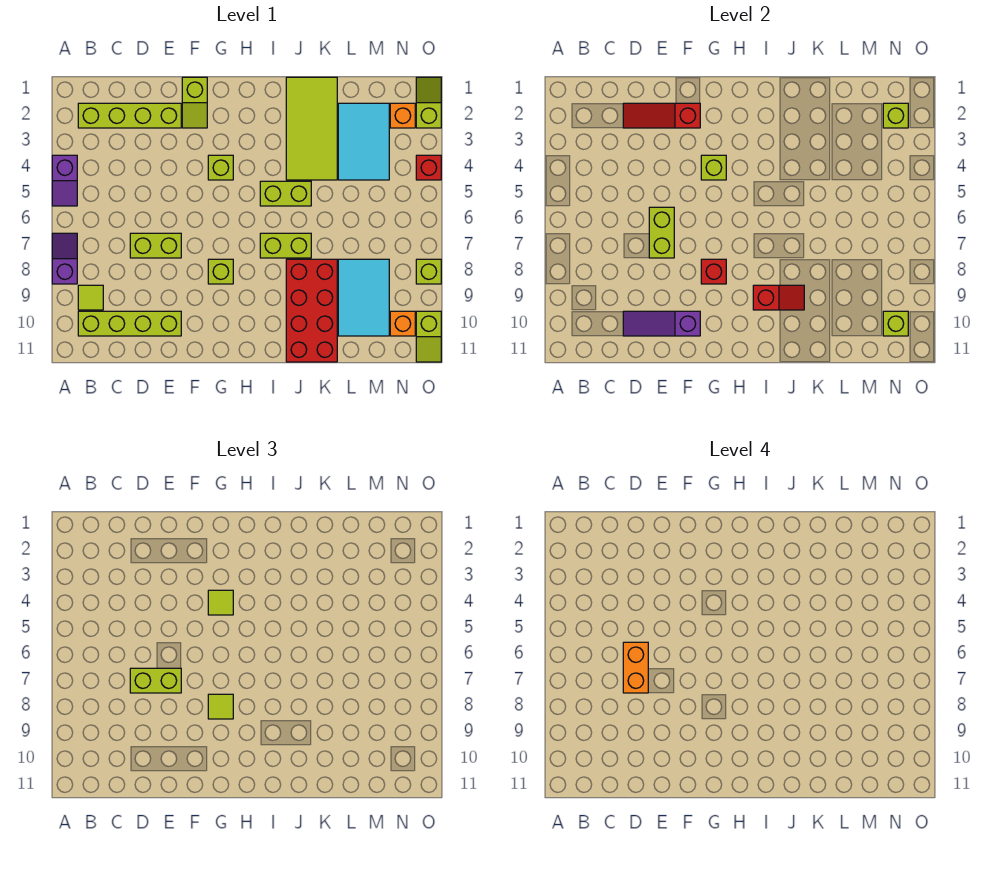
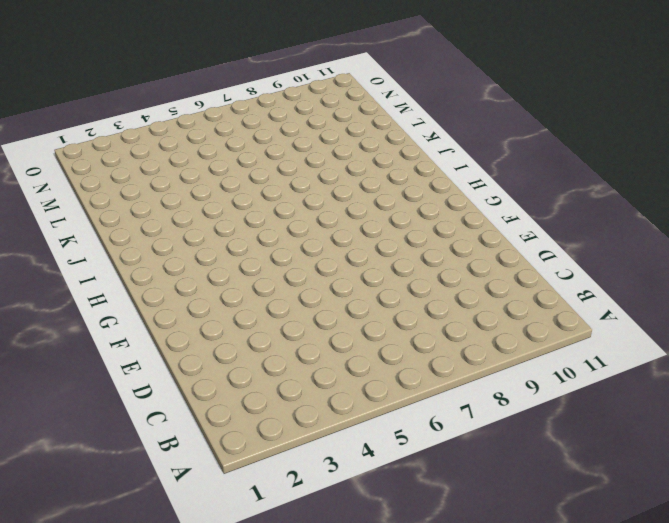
none -> purple slope A4:A5 level 1 top 4
none -> purple slope A7:A8 level 1 top 8
none -> lime brick B2:E2 level 1
none -> lime tile B9 level 1

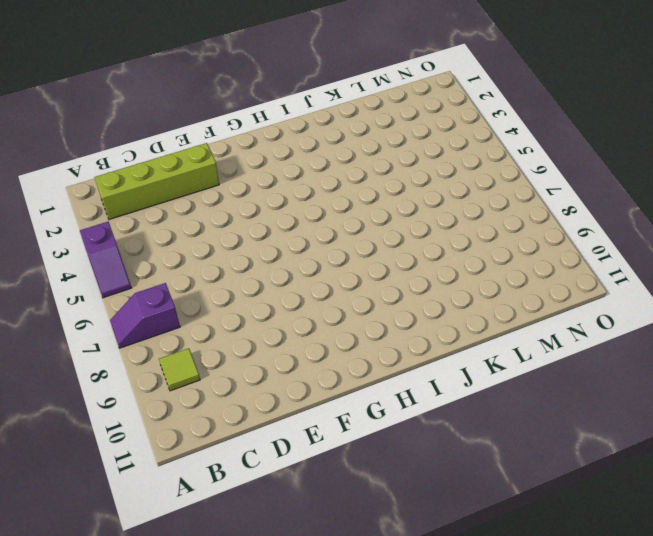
purple slope A7:B7 level 1 top B -> purple slope A7:A8 level 1 top 8
none -> lime brick B10:E10 level 1
none -> lime brick D7:E7 level 1
none -> lime slope F1:F2 level 1 top 1
none -> lime brick G4 level 1

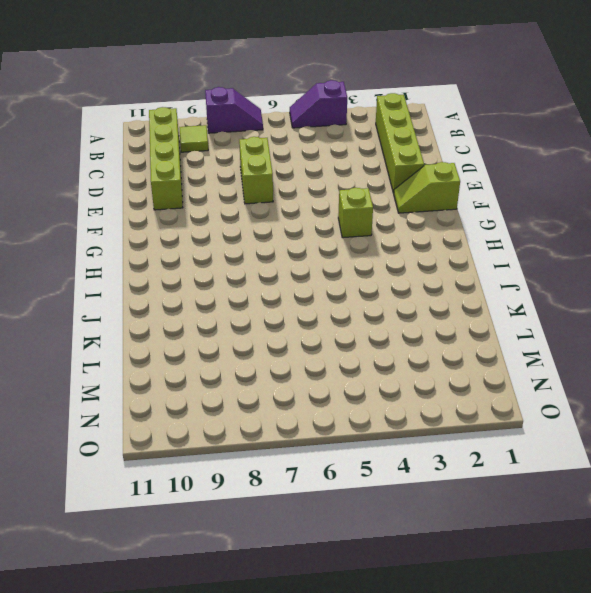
none -> lime brick G8 level 1
none -> lime brick I5:J5 level 1
none -> lime brick I7:J7 level 1
none -> lime tile J1:K4 level 1

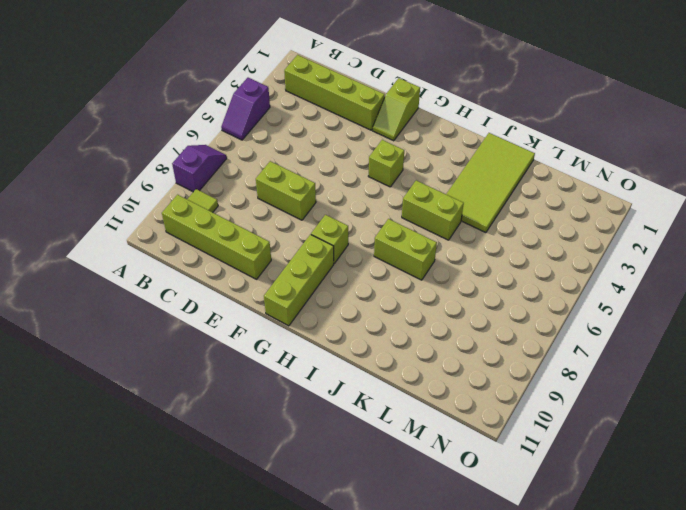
lime brick G9:G11 level 1 -> none
none -> red brick J8:K11 level 1
none -> cyan tile L2:M4 level 1
none -> cyan tile L8:M10 level 1
none -> orange brick N2 level 1

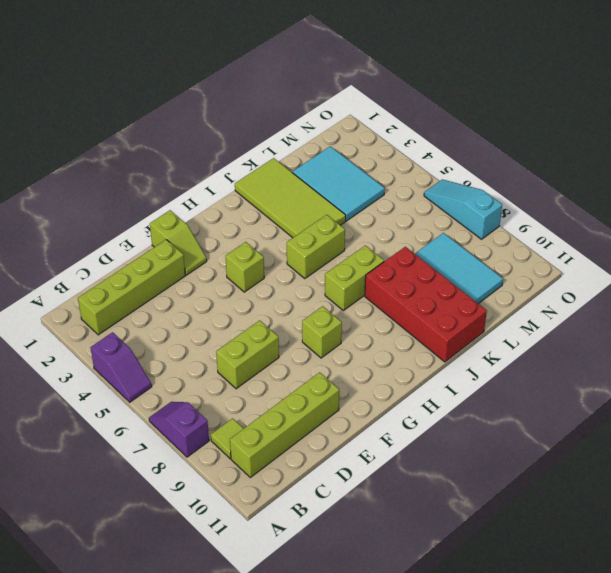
cyan slope O6:O8 level 1 top 8 -> lime brick O8 level 1
none -> orange brick N2 level 1
none -> orange brick N10 level 1
none -> lime slope O1:O2 level 1 top 2
none -> red brick O4 level 1

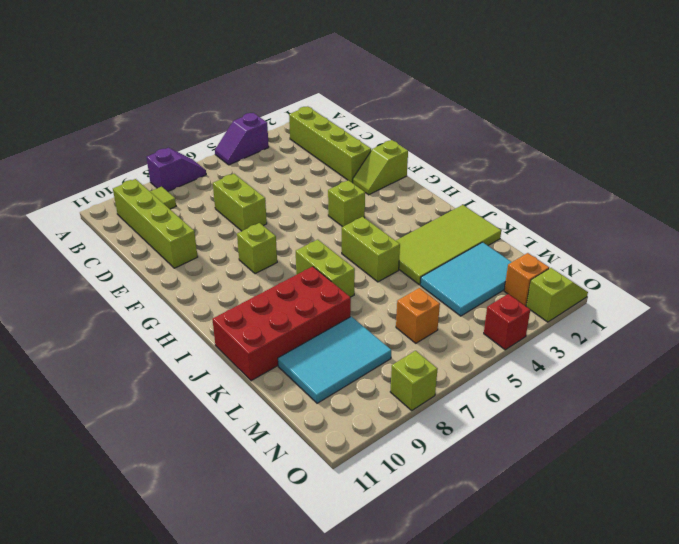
orange brick M6 level 1 -> orange brick N10 level 1
none -> lime slope O10:O11 level 1 top 10
none -> red slope D2:F2 level 2 top F
none -> purple slope D10:F10 level 2 top F
none -> lime brick E6:E7 level 2

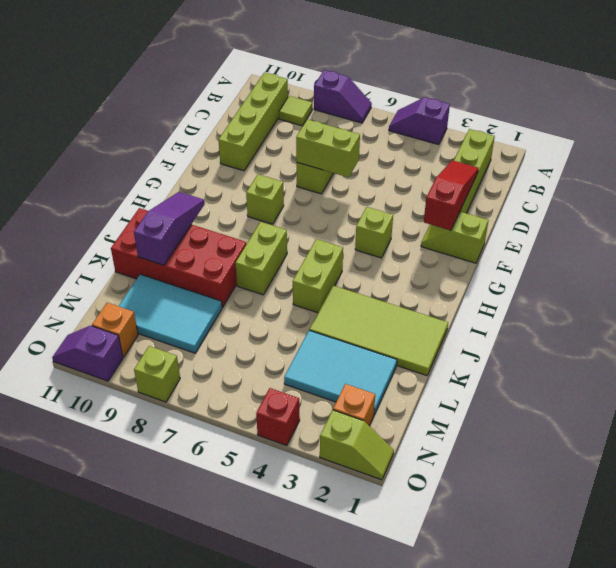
purple slope I10:K10 level 2 top K -> purple slope D10:F10 level 2 top F
purple slope O10:O11 level 1 top 10 -> lime slope O10:O11 level 1 top 10
none -> lime brick G4 level 2
none -> red brick G8 level 2
none -> red slope I9:J9 level 2 top I
none -> lime brick N2 level 2

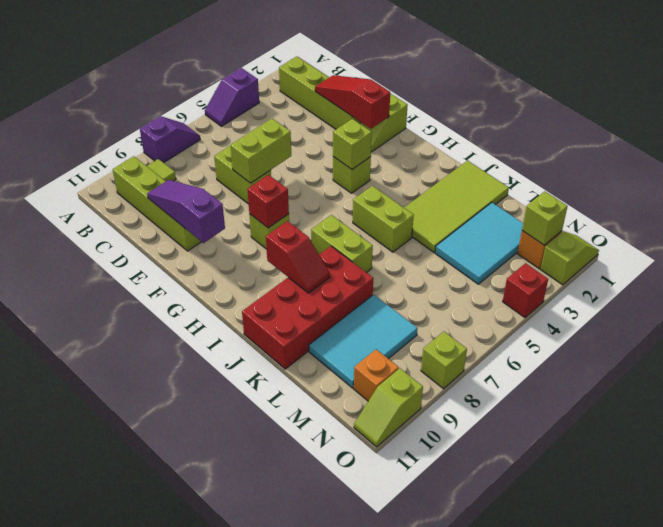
none -> lime brick N10 level 2
none -> lime brick D7:E7 level 3
none -> lime tile G4 level 3
none -> lime tile G8 level 3

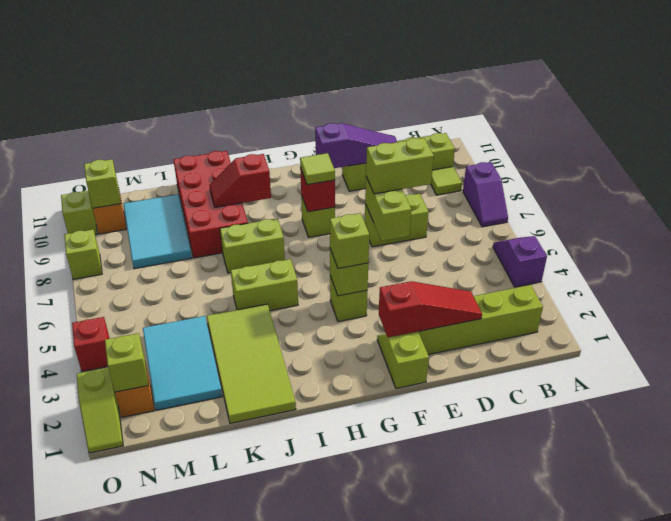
lime brick G4 level 3 -> lime tile G4 level 3
none -> orange brick D6:D7 level 4

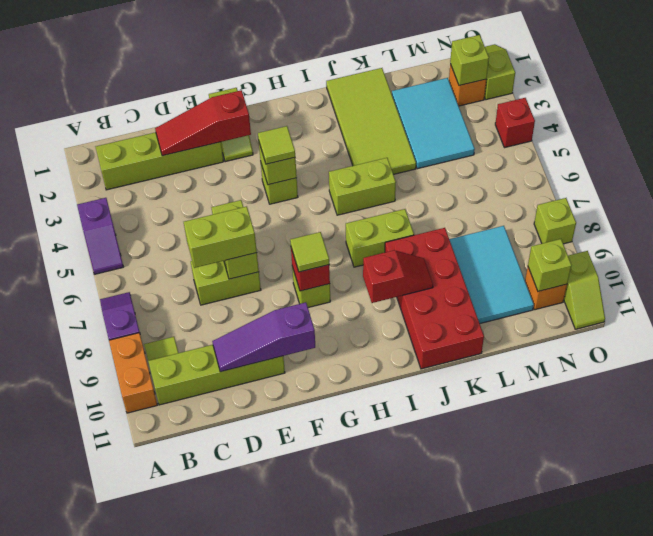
orange brick A9:A10 level 1 -> orange brick D6:D7 level 4

